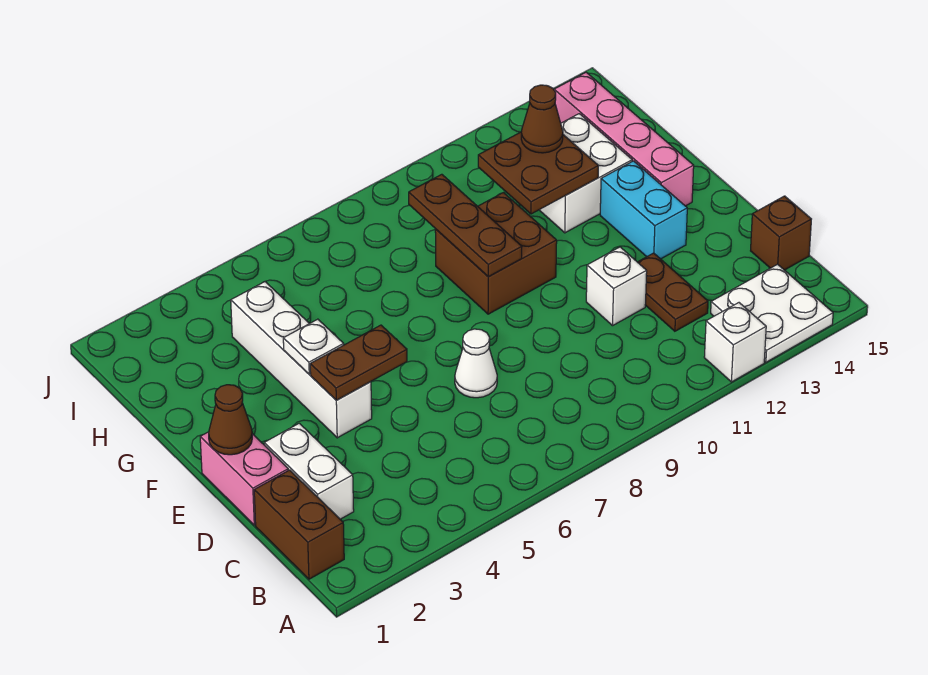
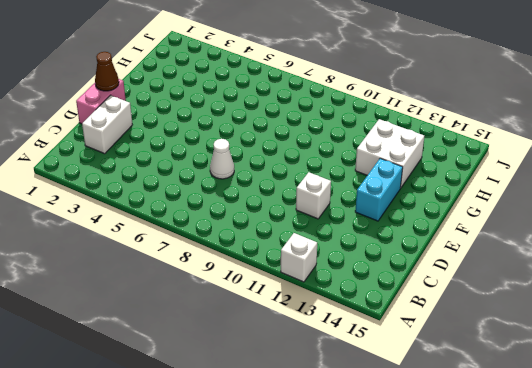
none -> white plate A13:B14 level 1
none -> brown brick B1:C1 level 1
none -> brown plate C12:D12 level 1

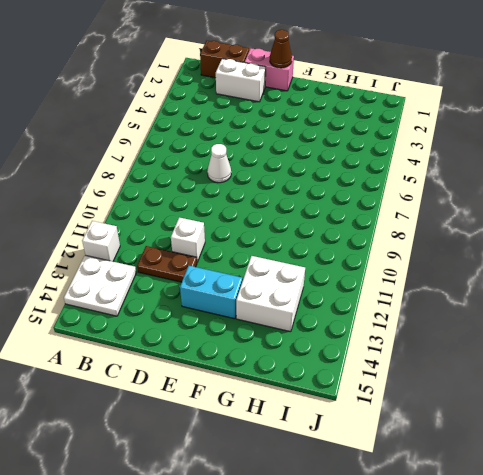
none -> brown brick C15 level 1
none -> white brick E4:H4 level 1
none -> brown brick F9:G10 level 1

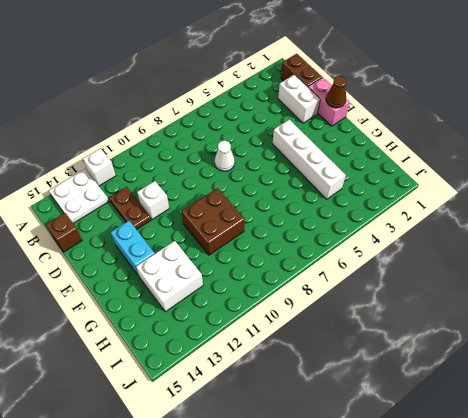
none -> pink brick F14:I14 level 1
none -> brown plate E4:E5 level 2
none -> white plate F4 level 2

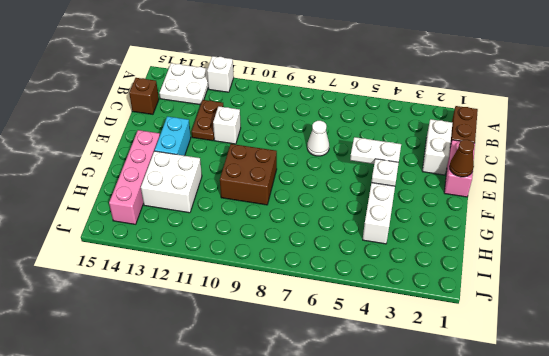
white plate E4:E5 level 2 -> brown plate E4:E5 level 2
none -> brown plate F9:H9 level 2
none -> brown plate G11:H12 level 2
none -> brown cone H12 level 3

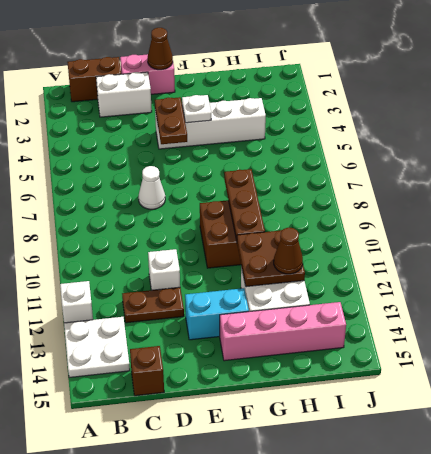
brown plate G8:G10 level 2 -> brown plate F9:H9 level 2

